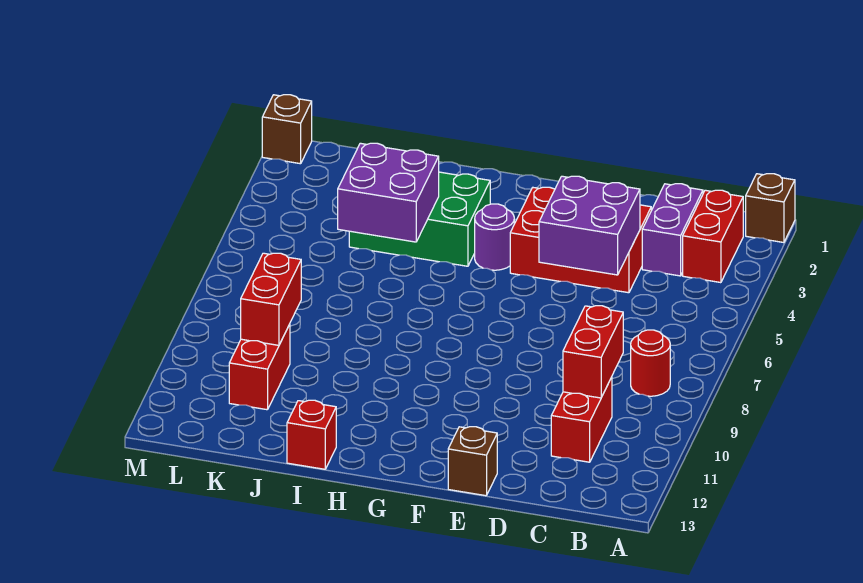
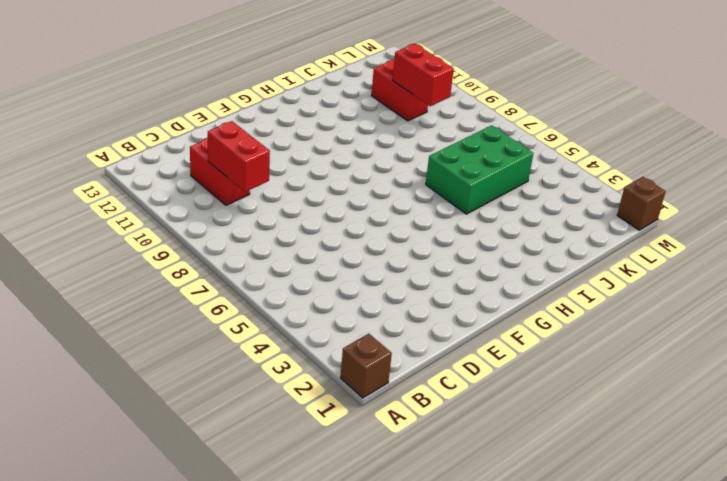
green brick I5:K6 level 1 -> green brick H3:J4 level 1
none -> red brick B2:B3 level 1
none -> red round brick B8 level 1
none -> purple brick C2:C3 level 1

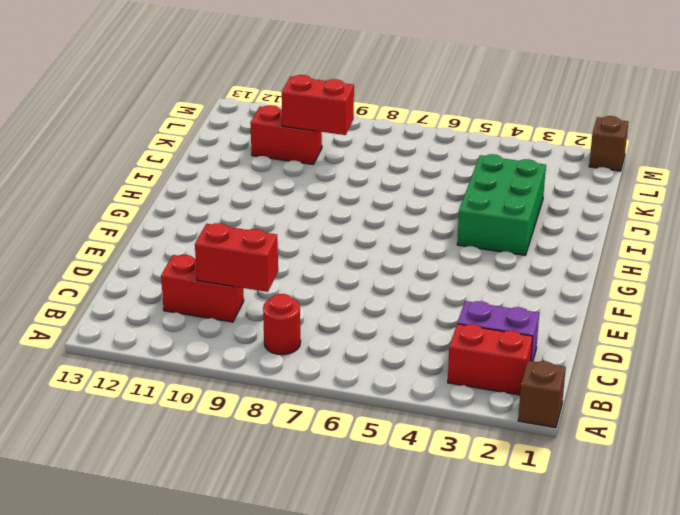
none -> red brick D3:F4 level 1
none -> brown brick E13 level 1
none -> purple round brick G4 level 1

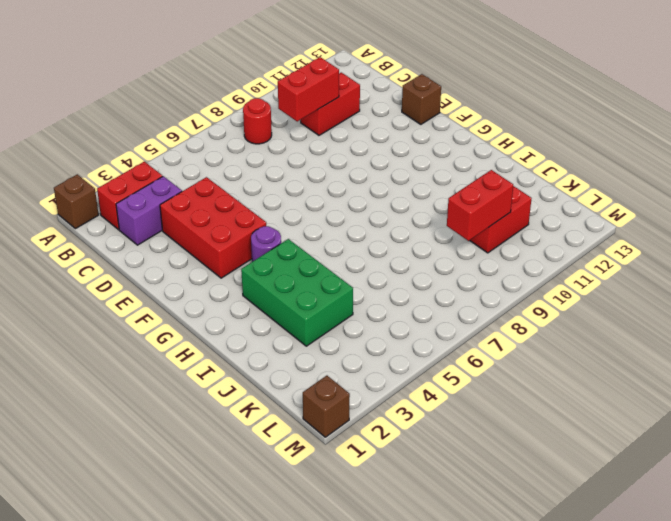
none -> red brick I13 level 1
none -> purple brick D4:E5 level 2
none -> purple brick I4:J5 level 2

